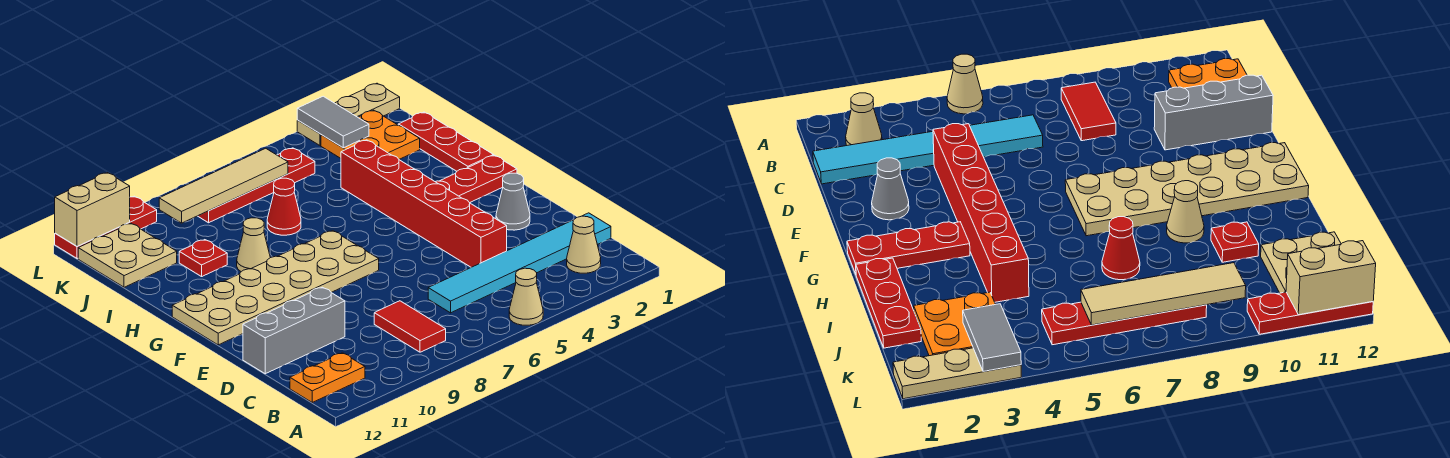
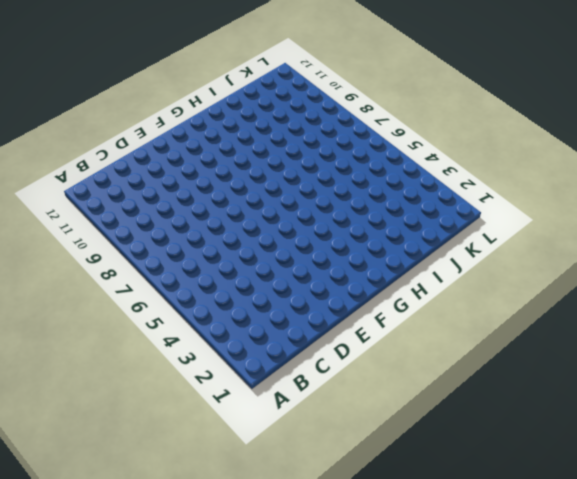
none -> tan cone A5 level 1
none -> tan cone B2 level 1
none -> red tile B8:C8 level 1

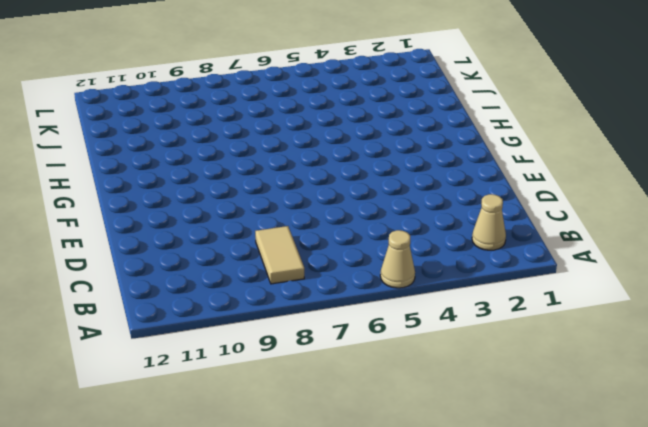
tan tile B8:C8 level 1 -> red tile B8:C8 level 1
none -> orange plate B11:B12 level 1
none -> cyan tile C1:C6 level 1
none -> red brick D4:I4 level 1

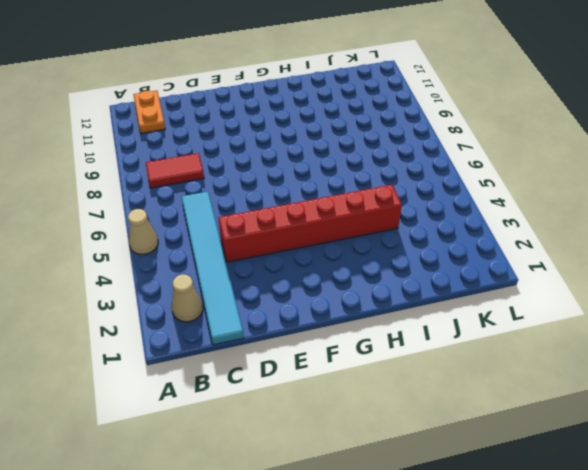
none -> grey brick D10:D12 level 1
none -> grey cone E2 level 1
none -> tan plate F7:G12 level 1

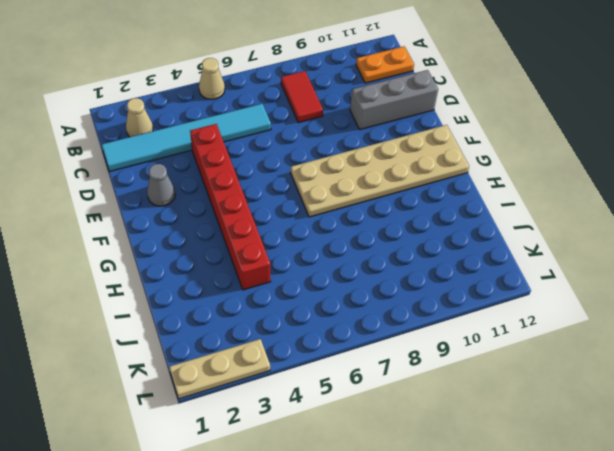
none -> red plate G1:G3 level 1
none -> red plate H1:J1 level 1
none -> tan cone H9 level 1

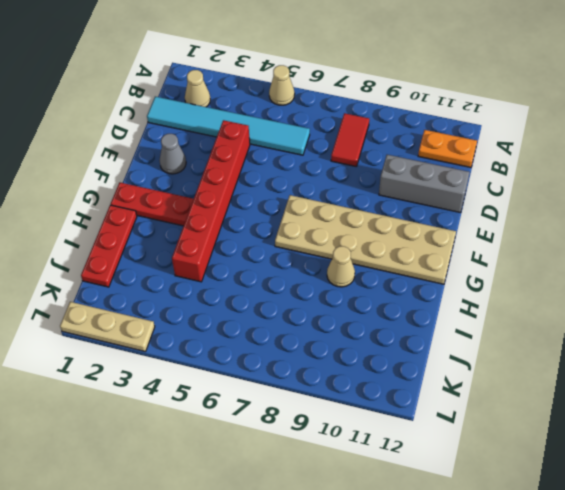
none -> red cone I7 level 1
none -> red plate I10 level 1
none -> orange plate J2:K3 level 1

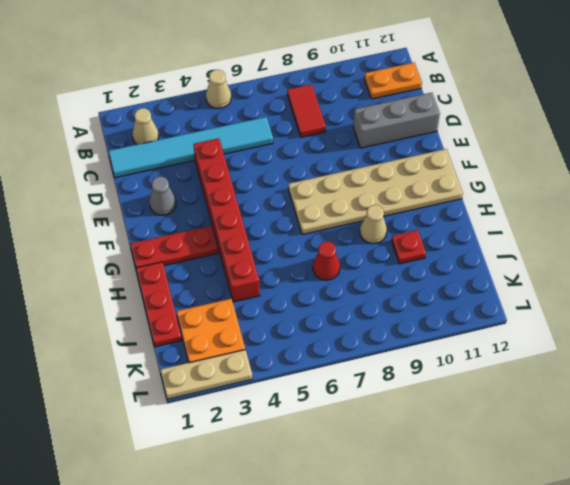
none -> tan plate J11:K12 level 1
none -> red plate K5:K8 level 1
none -> red plate L10:L12 level 1

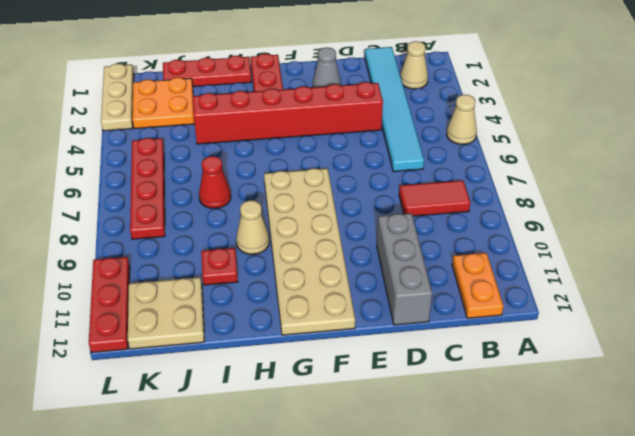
none -> grey tile K3:L3 level 2
none -> tan tile K6:K9 level 2
none -> tan brick L11:L12 level 2

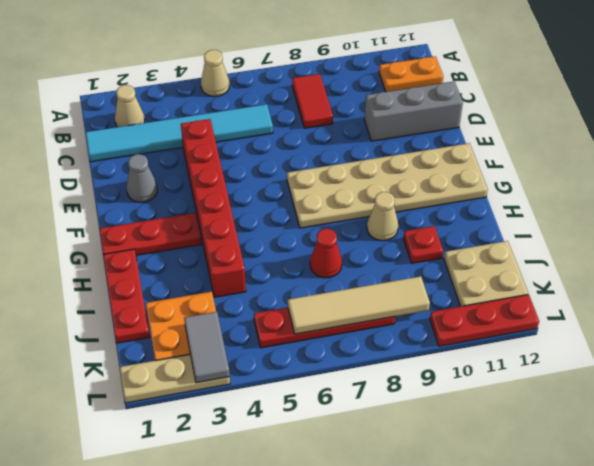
none -> tan brick L11:L12 level 2

